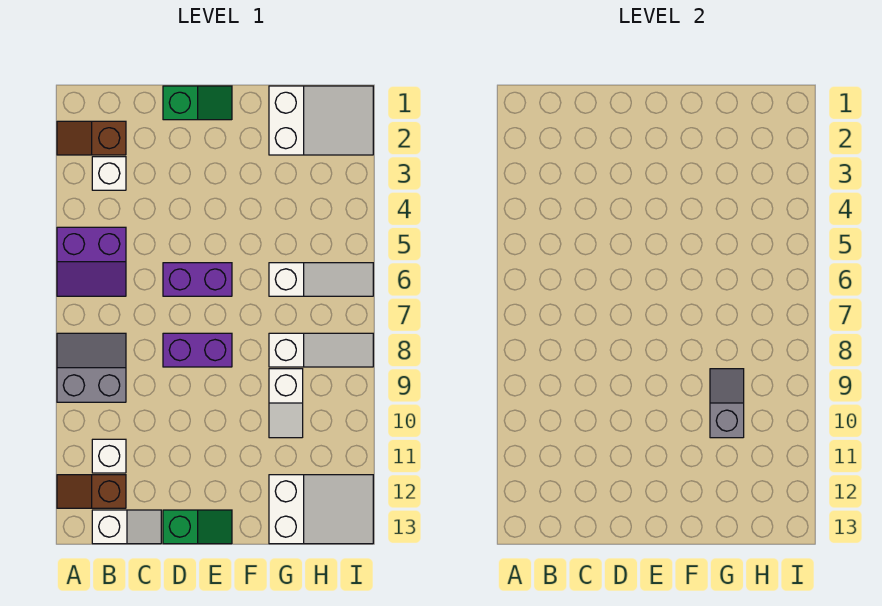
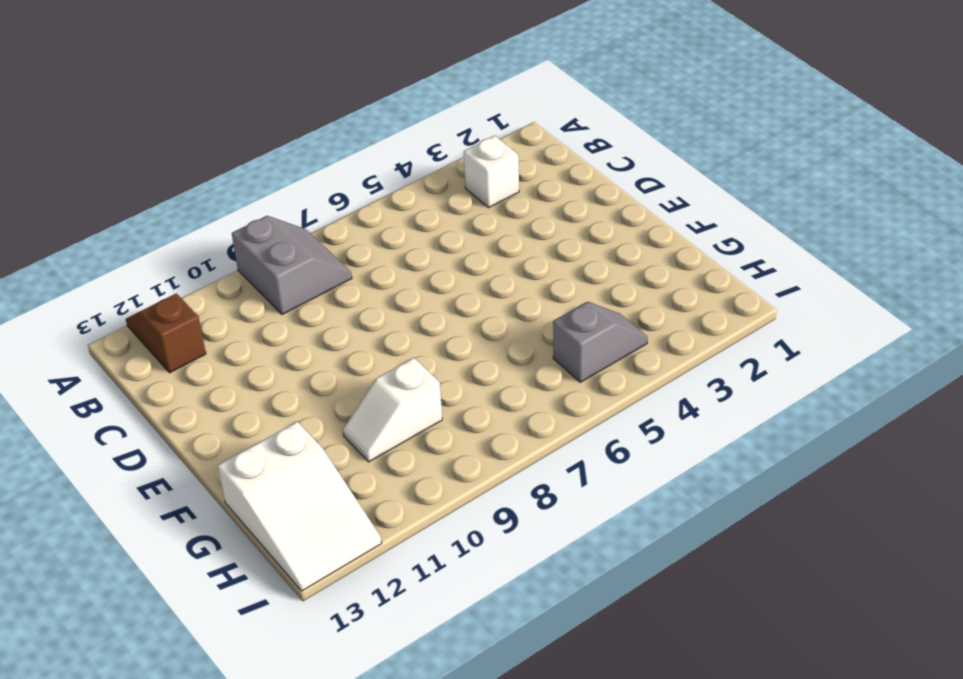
grey slope H4:H5 level 1 top 5 -> grey slope G9:G10 level 2 top 10
none -> brown slope A2:B2 level 1 top B
none -> purple slope A5:B6 level 1 top 5
none -> white brick B11 level 1

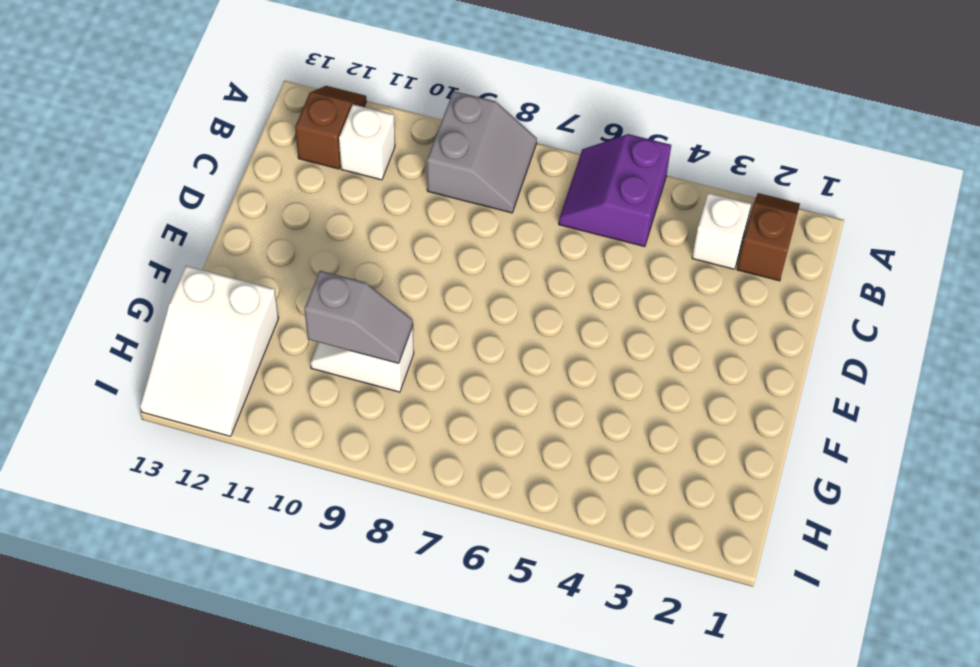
none -> white slope B13:C13 level 1 top B
none -> green slope D1:E1 level 1 top D
none -> purple brick D6:E6 level 1

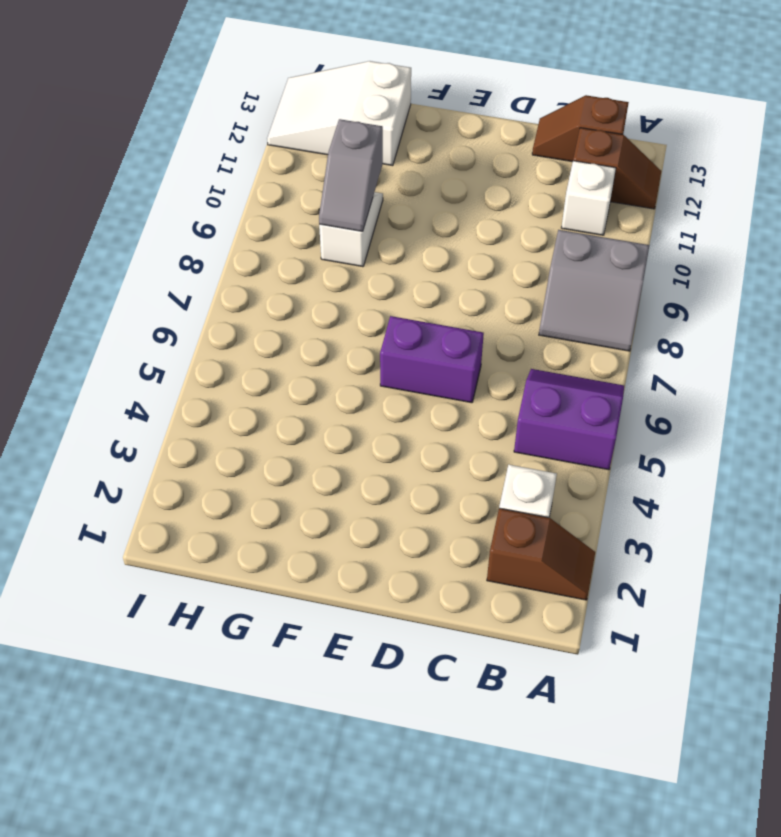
brown slope B13:C13 level 1 top B -> white slope B13:C13 level 1 top B
none -> green slope D1:E1 level 1 top D
none -> purple brick D8:E8 level 1
none -> green slope D13:E13 level 1 top D

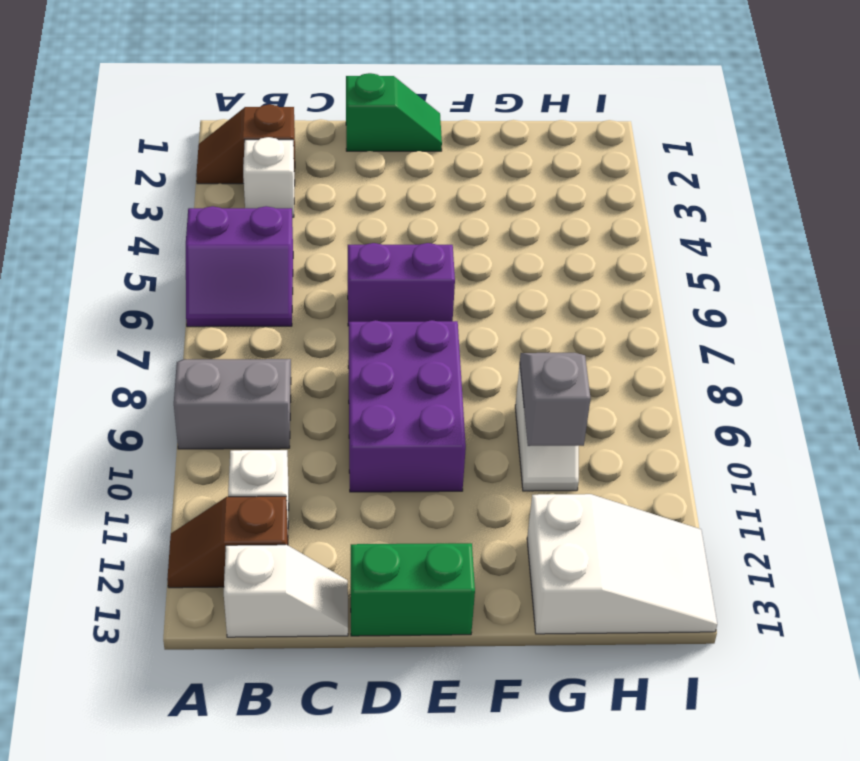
purple brick D8:E10 level 1 -> purple brick D8:E8 level 1
green brick D13:E13 level 1 -> green slope D13:E13 level 1 top D
none -> white slope G1:I2 level 1 top G
none -> white slope G6:I6 level 1 top G
none -> white slope G8:I8 level 1 top G

